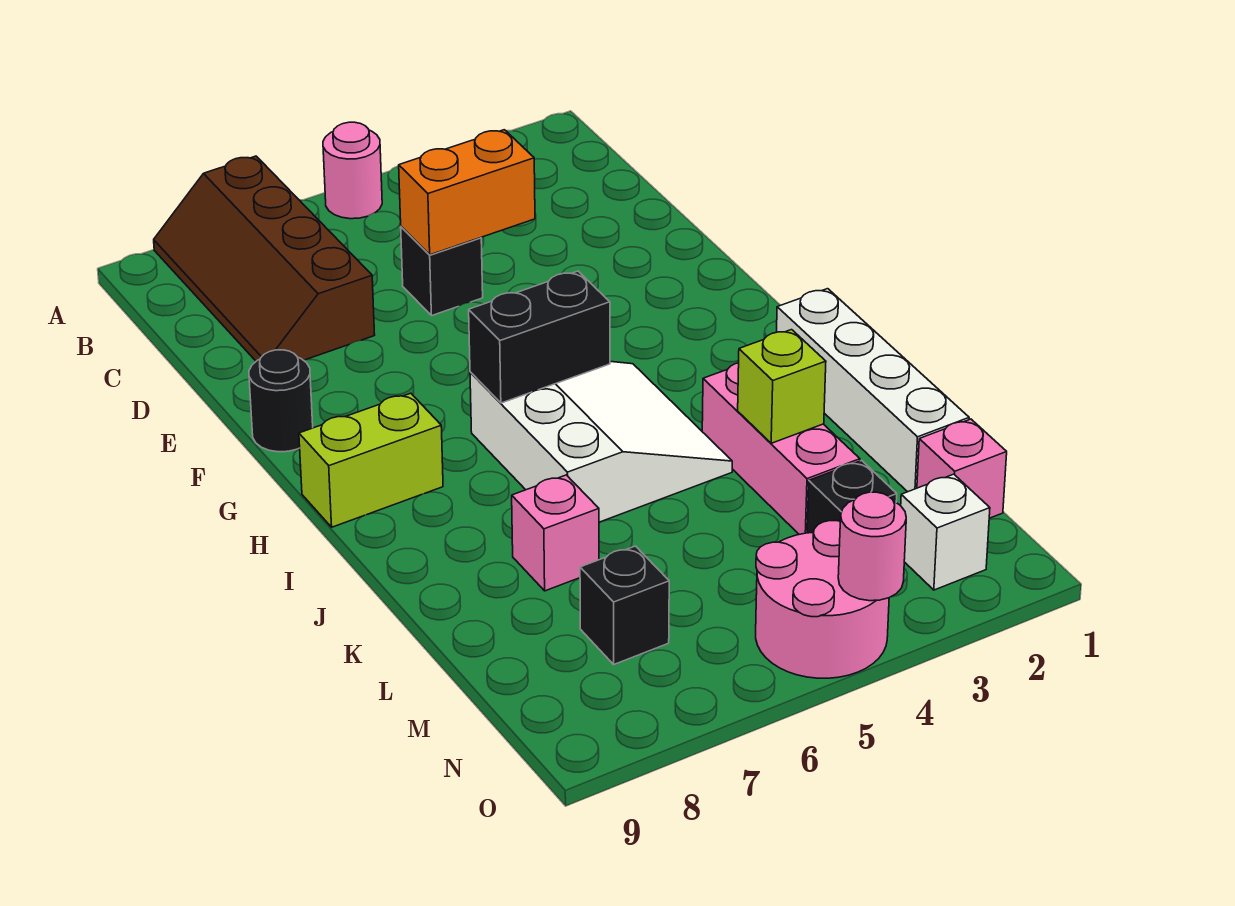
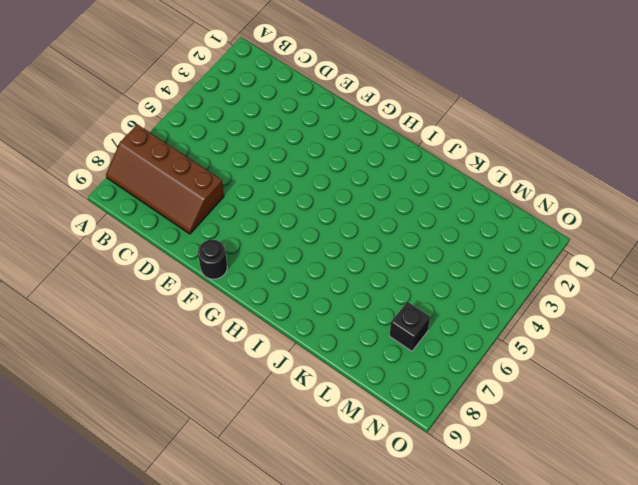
none -> pink round brick A5 level 1
none -> black brick D5 level 1
none -> white slope H4:J6 level 1 top 6

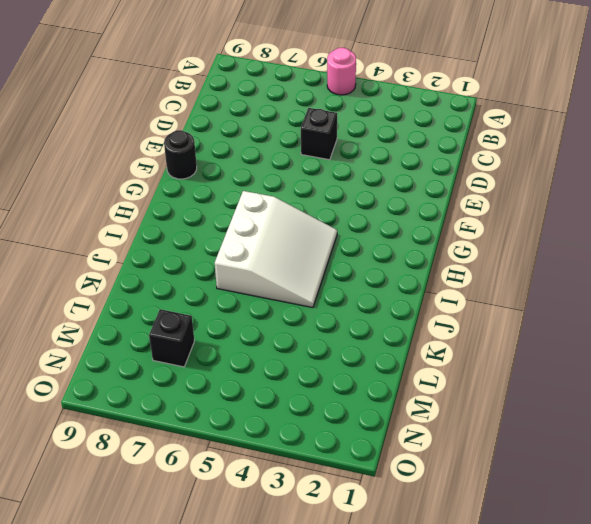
none -> brown slope A7:D8 level 1 top 7
none -> lime brick H8:H9 level 1
none -> white brick I1:L1 level 1

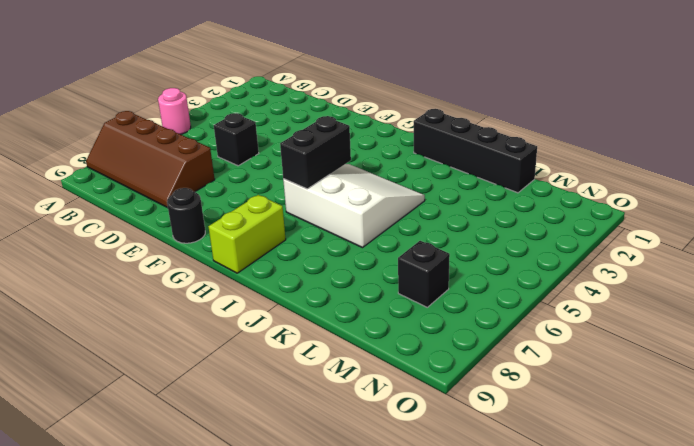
black brick I1:L1 level 1 -> white brick I1:L1 level 1
none -> pink brick J3:L3 level 1
none -> pink brick K7 level 1
none -> pink brick M1 level 1

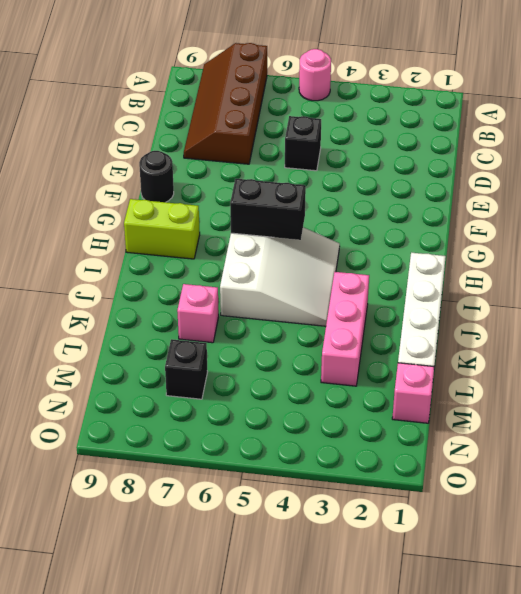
none -> black brick M3 level 1
none -> white brick N2 level 1
none -> pink round brick N4:O5 level 1

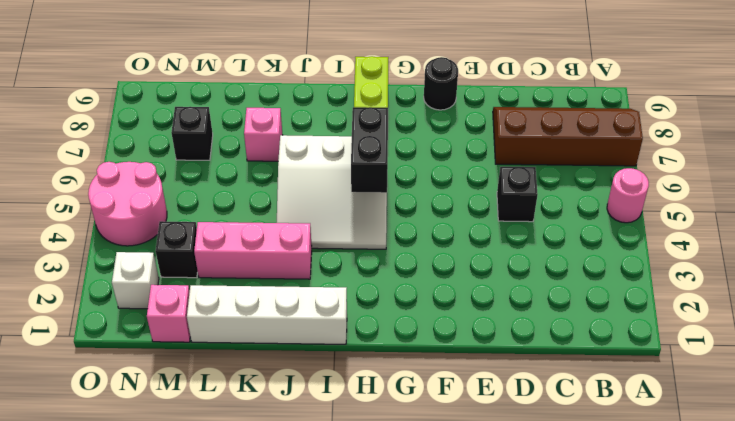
none -> orange brick D4:D5 level 2
none -> lime brick K3 level 2
none -> pink round brick O4 level 2

